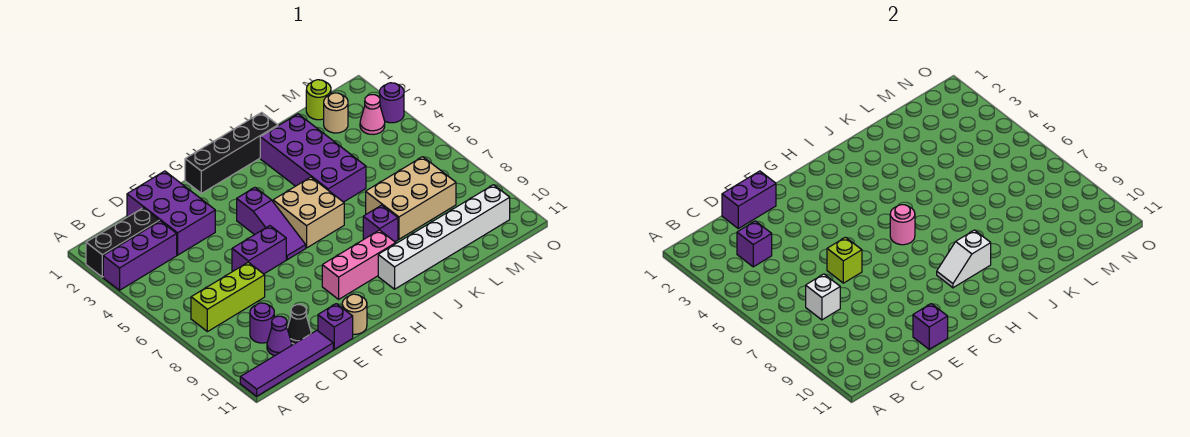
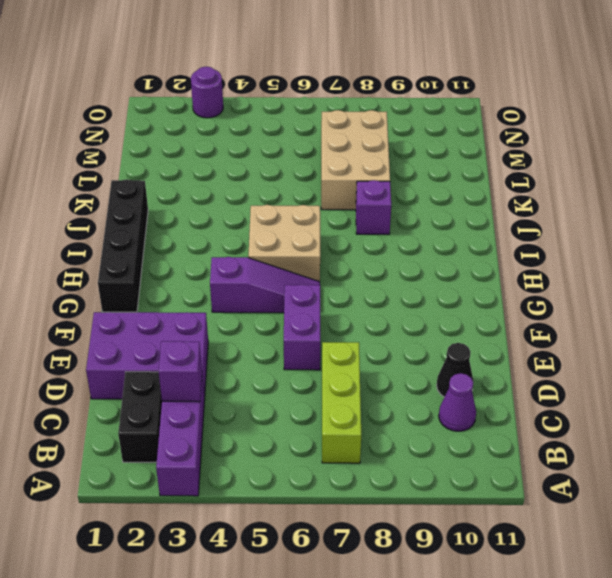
black brick B2:C2 level 1 -> black brick A2:C2 level 1
none -> purple tile A11:D11 level 1
none -> purple round brick C9 level 1
none -> purple brick E11 level 1
none -> tan round brick F11 level 1

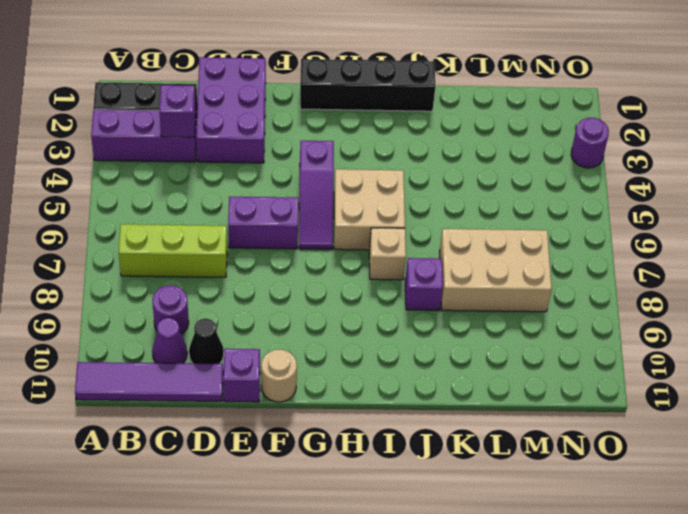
tan brick I7 level 1 -> none
none -> pink brick G9:I9 level 1
none -> white brick I10:N10 level 1
none -> purple brick J2:K5 level 1
none -> lime round brick M1 level 1

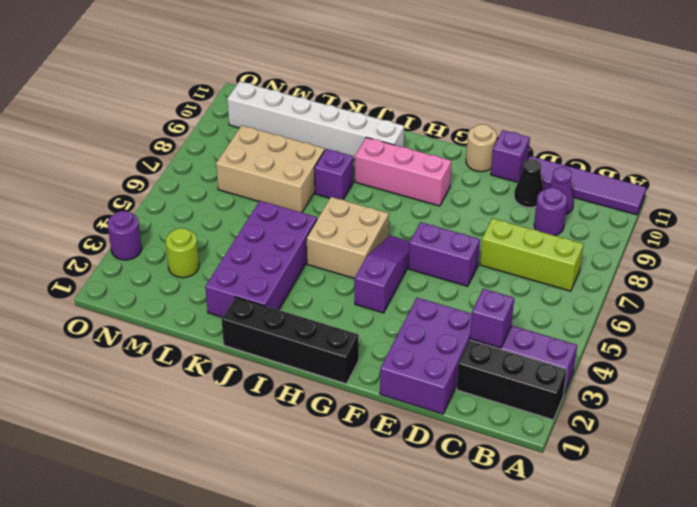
lime round brick M3 level 1 -> lime round brick M1 level 1
none -> tan round brick M2 level 1
none -> pink cone N3 level 1
none -> white brick C7 level 2
none -> purple brick D1:E1 level 2

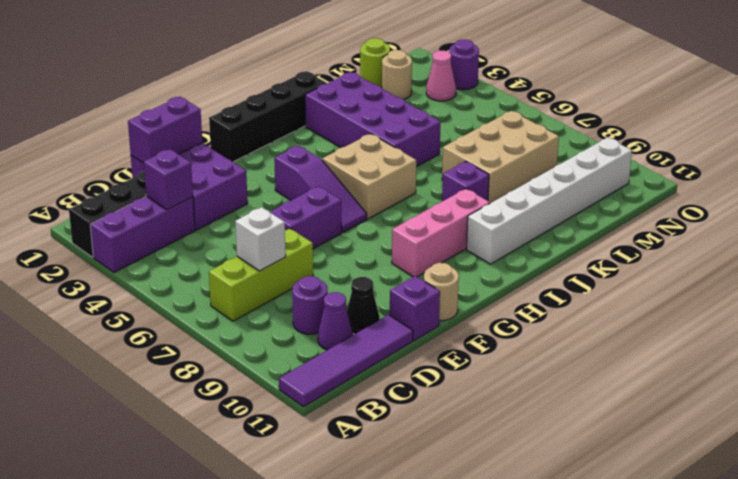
none -> lime brick E6 level 2
none -> purple brick E11 level 2
none -> pink round brick H6 level 2
none -> white slope H9:I9 level 2 top I

